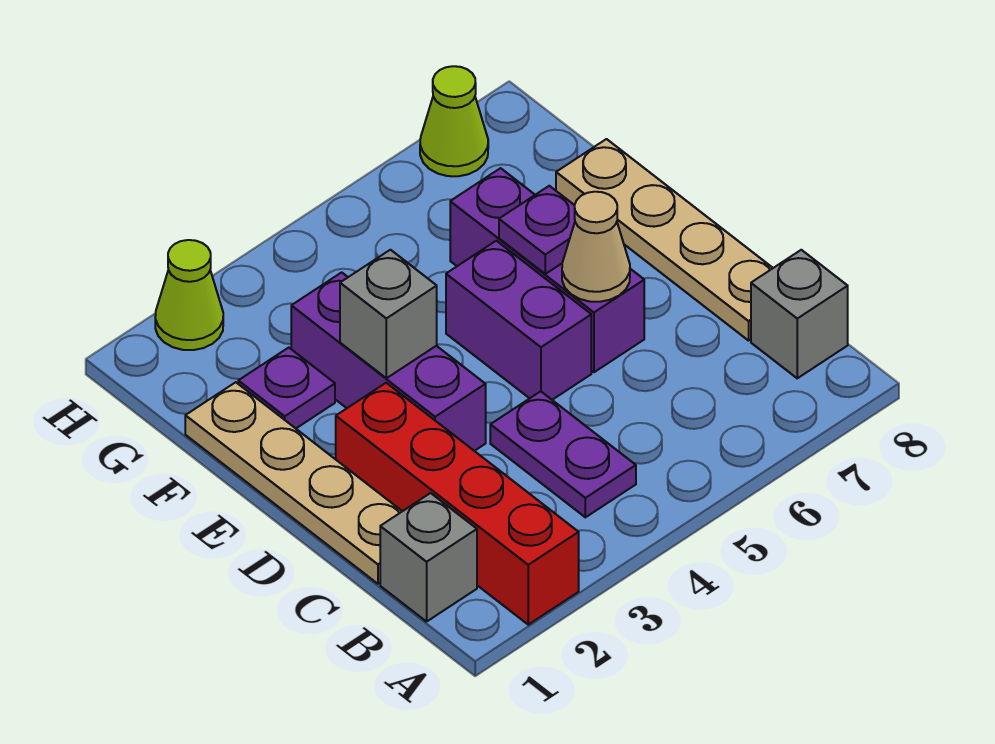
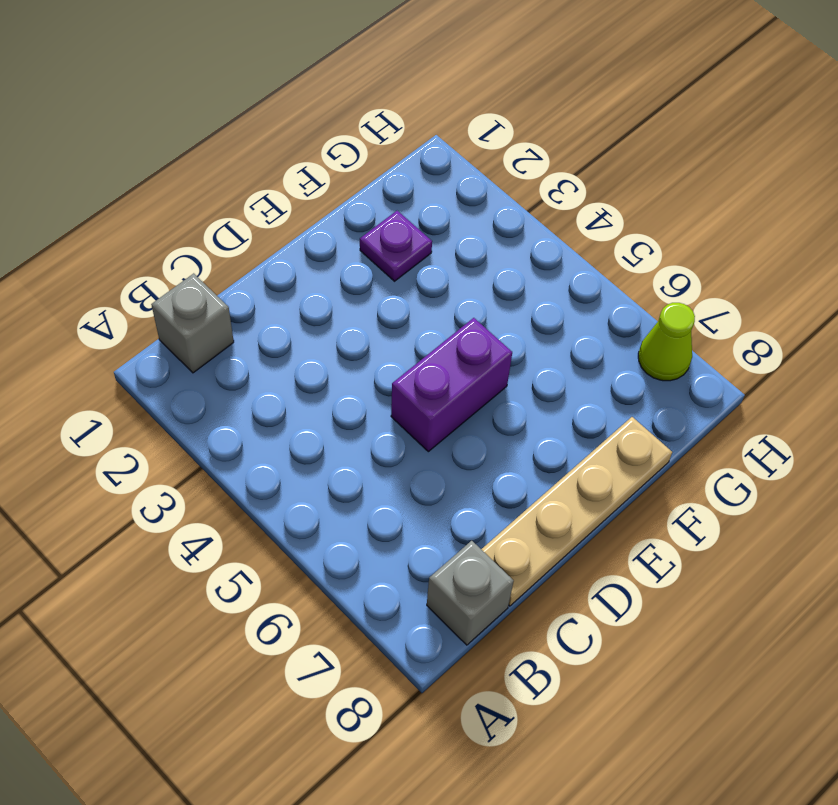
none -> red brick A2:D2 level 1
none -> purple plate B4:C4 level 1
none -> tan plate C1:F1 level 1

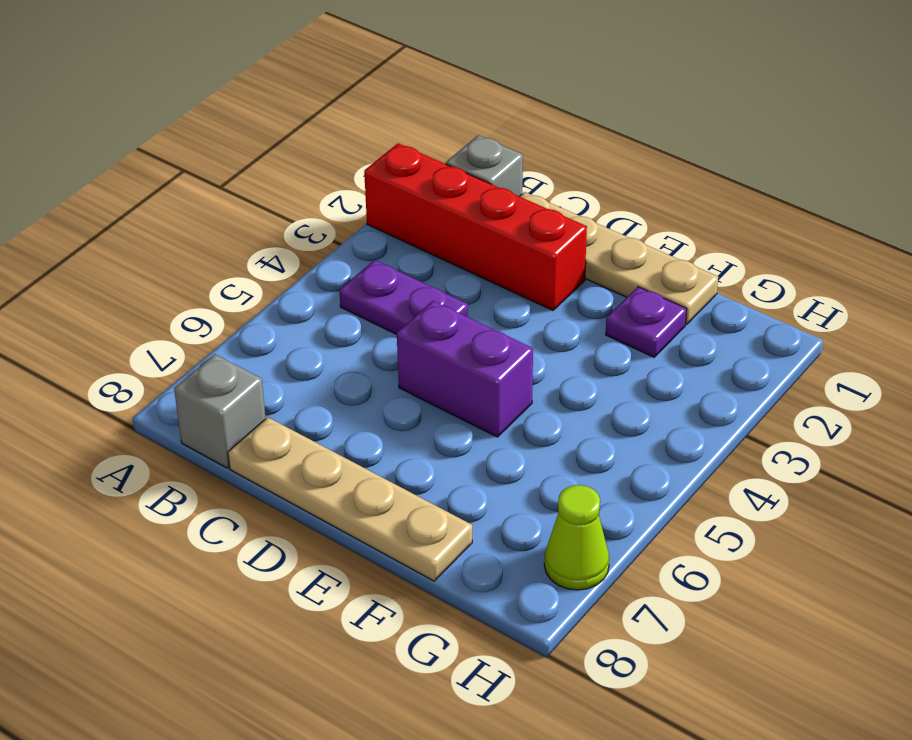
none -> purple brick D3:F3 level 1
none -> purple brick D6:F6 level 1
none -> lime cone H2 level 1

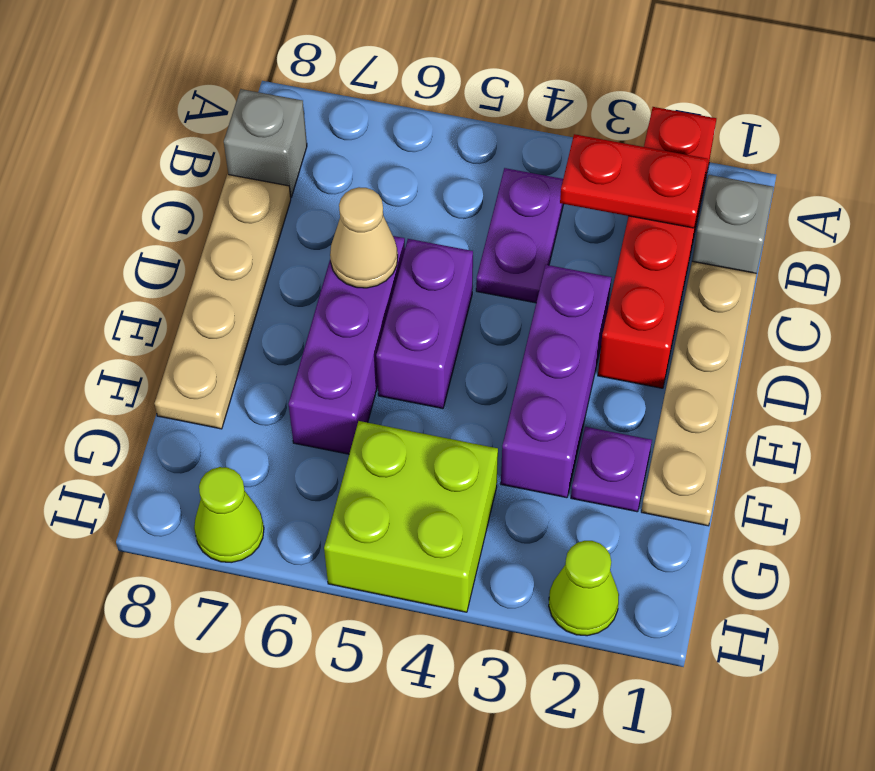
red plate B2:B3 level 2 -> none
lime brick G4:H5 level 1 -> none
none -> grey brick E3 level 2
none -> purple plate E6 level 2

